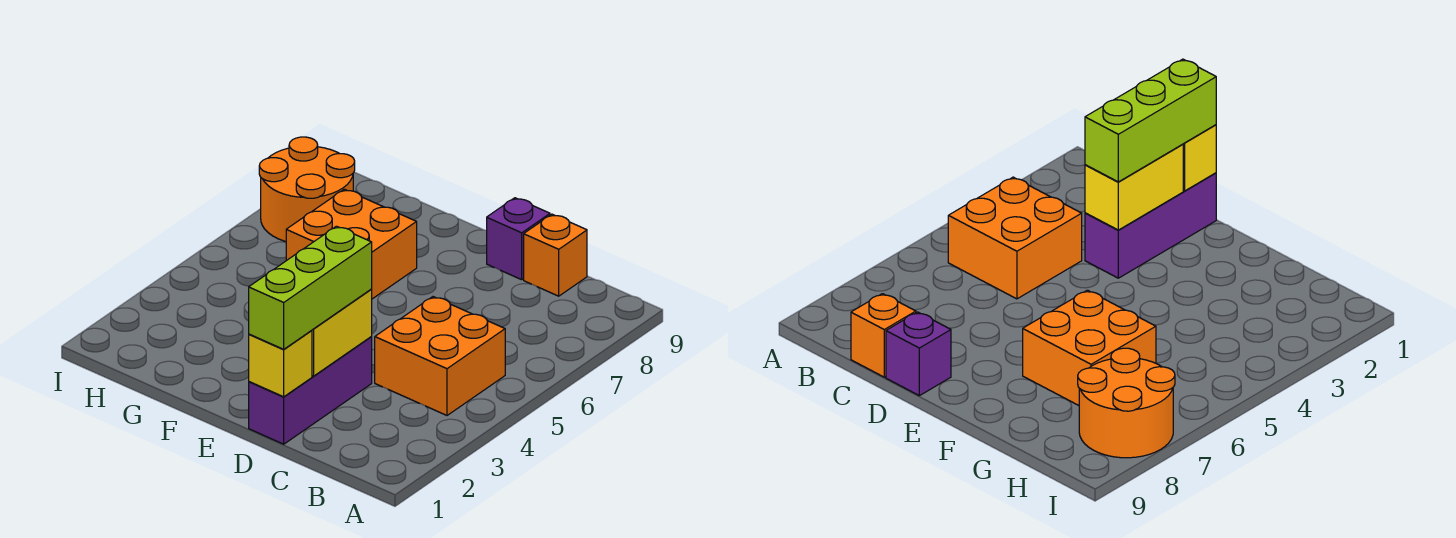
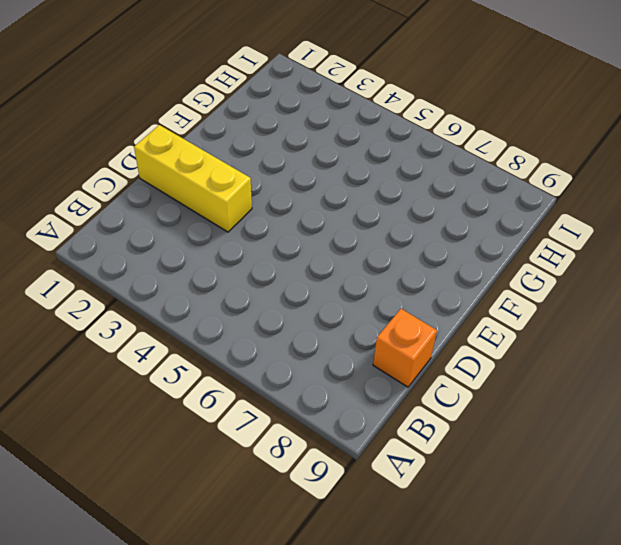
yellow brick D1:D3 level 1 -> purple brick D1:D3 level 1
none -> orange brick B4:C5 level 1
none -> purple brick D9 level 1

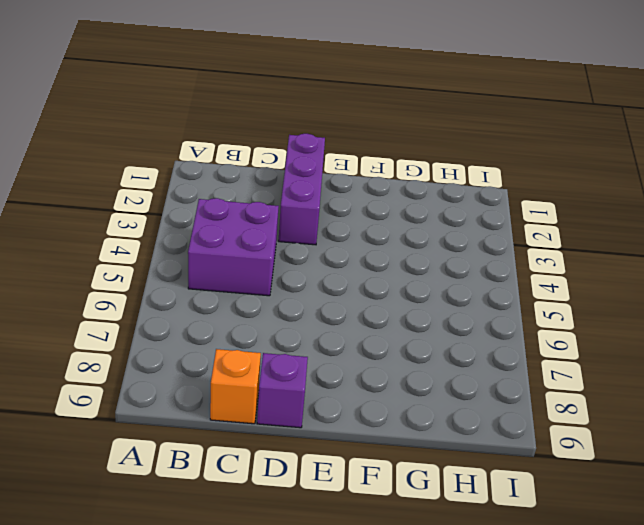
purple brick B4:C5 level 1 -> orange brick B4:C5 level 1
none -> orange brick F6:G7 level 1
none -> orange round brick H7:I8 level 1

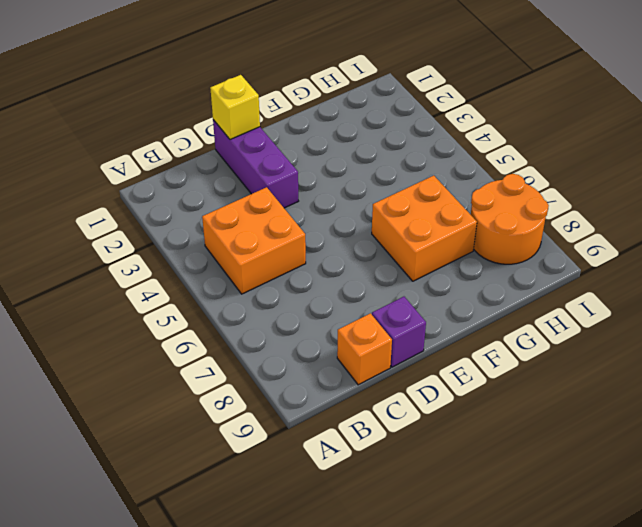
none -> yellow brick D2:D3 level 2
none -> lime brick D1:D3 level 3

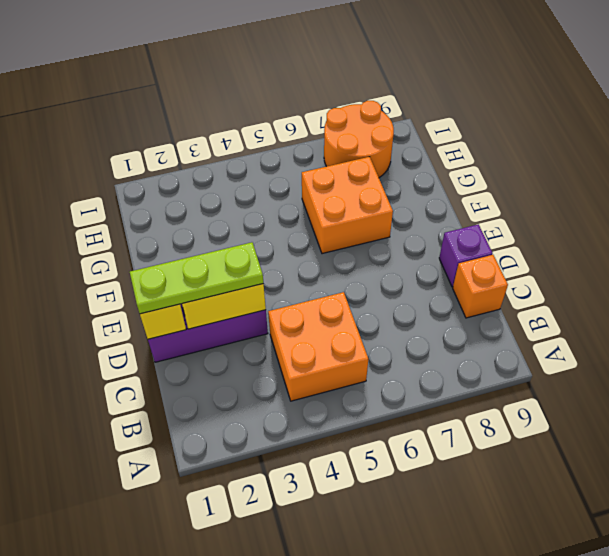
lime plate D1:D3 level 3 -> lime brick D1:D3 level 3

